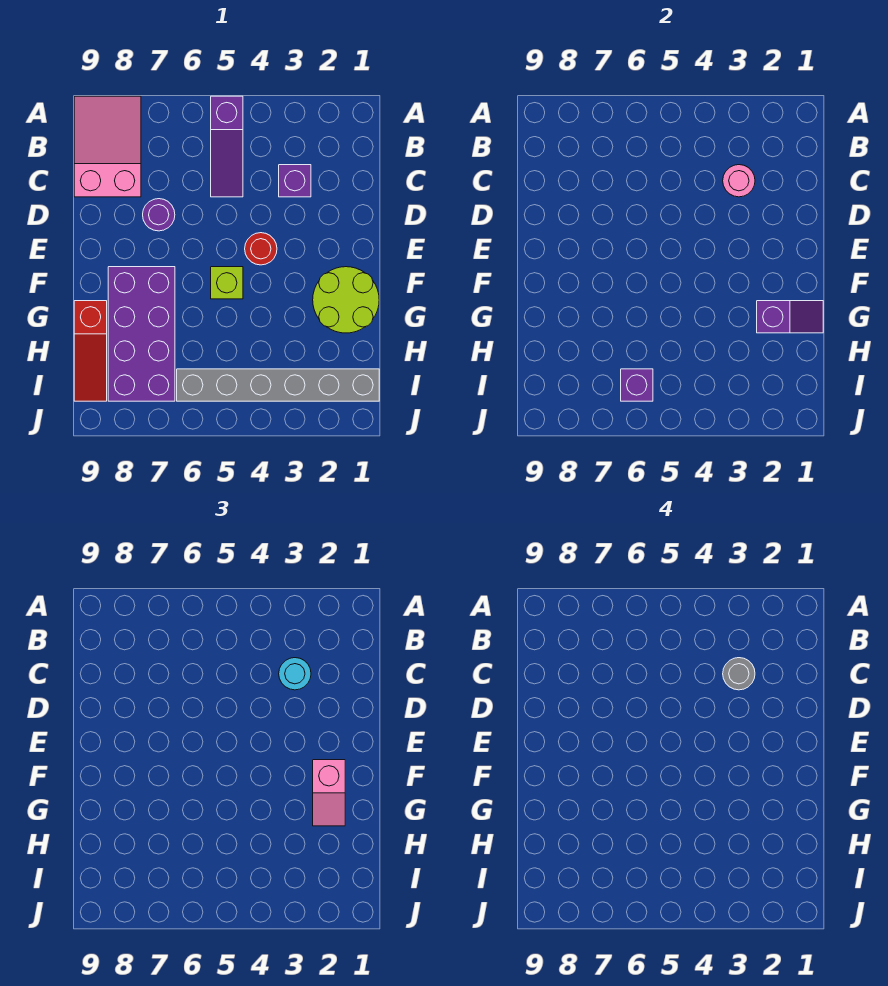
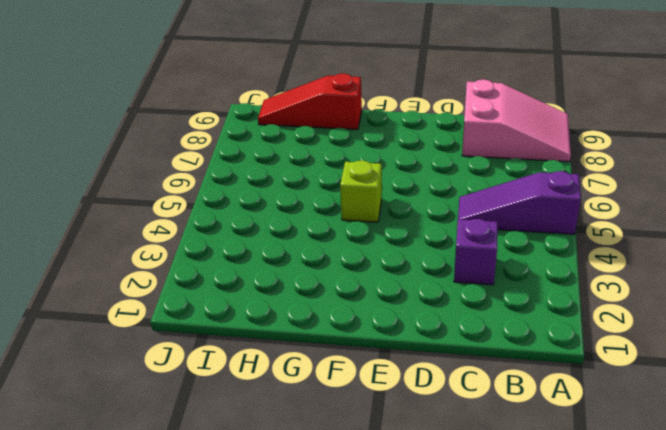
none -> purple round brick D7 level 1
none -> red round brick E4 level 1
none -> lime round brick F1:G2 level 1

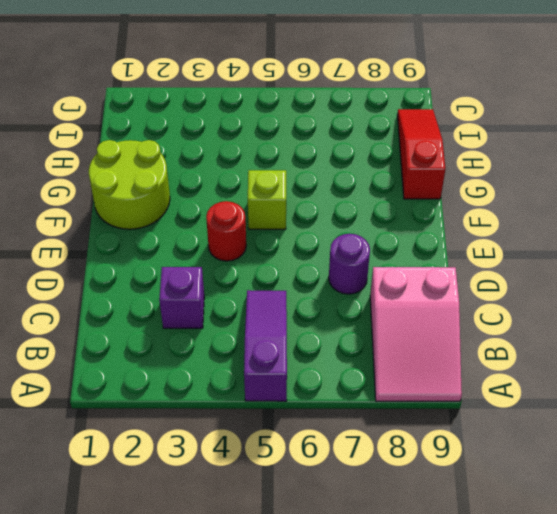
none -> purple brick F7:I8 level 1
none -> grey brick I1:I6 level 1
none -> pink round brick C3 level 2

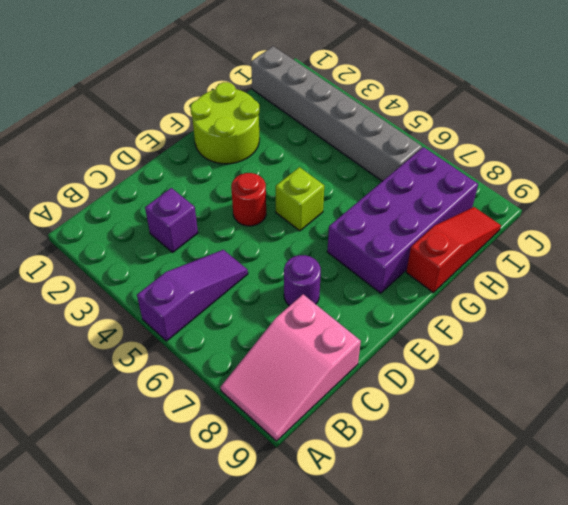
none -> pink round brick C3 level 2
none -> purple slope G1:G2 level 2 top 2
none -> purple brick I6 level 2

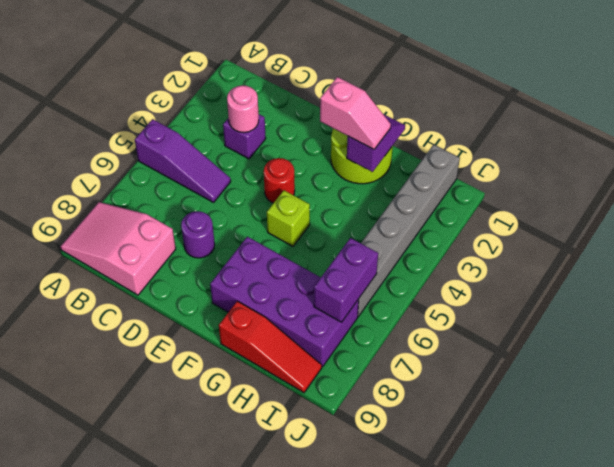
purple brick I6:I7 level 2 -> purple brick I6 level 2
none -> cyan round brick C3 level 3
none -> grey round brick C3 level 4

